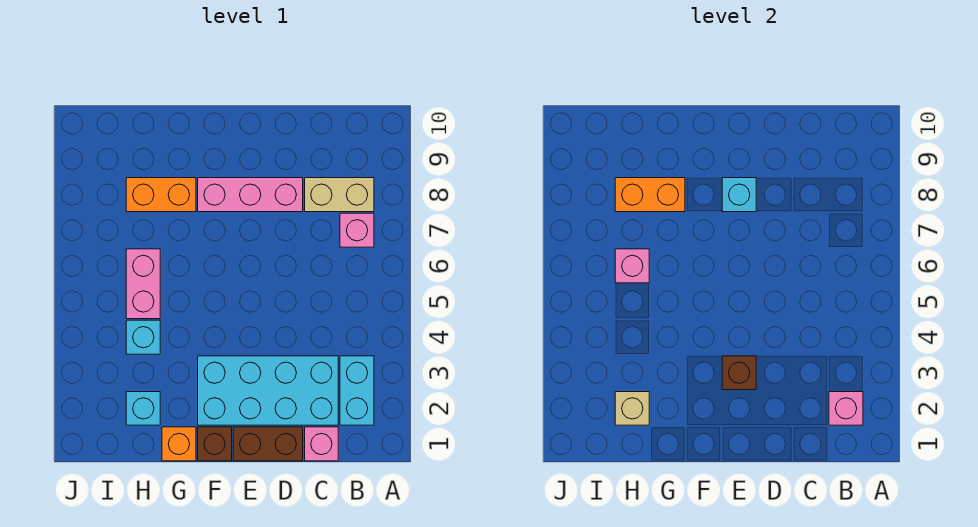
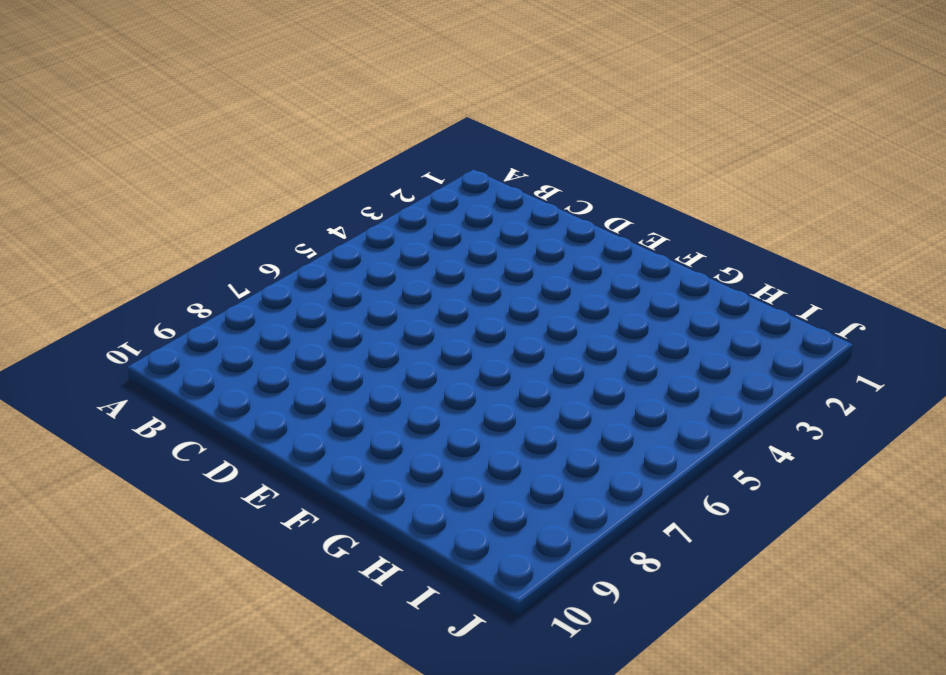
none -> cyan brick B2:B3 level 1
none -> pink brick B7 level 1
none -> tan brick B8:C8 level 1

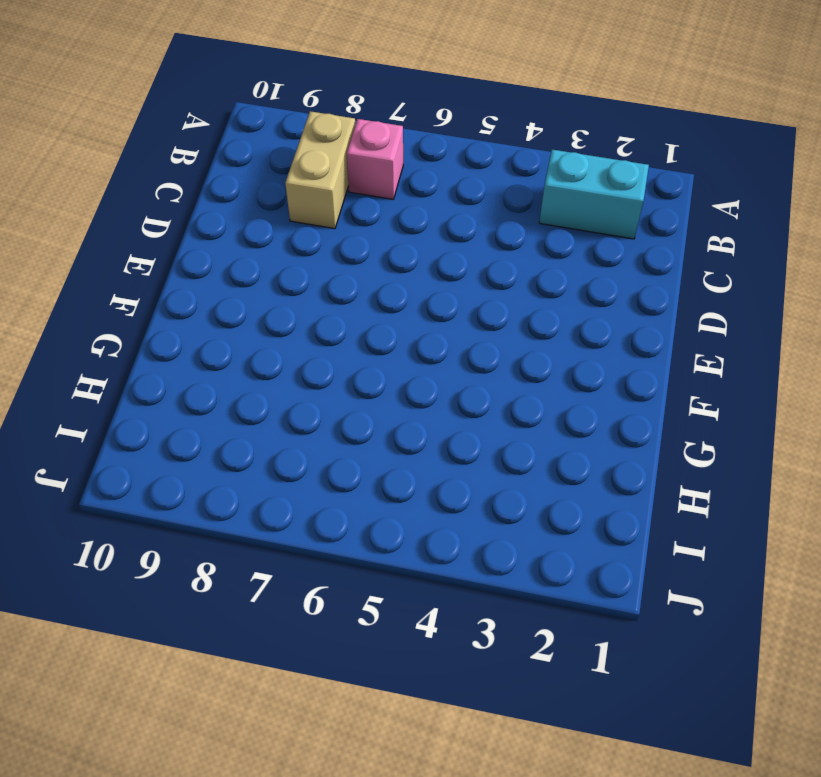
none -> pink brick C1 level 1
none -> cyan brick C2:F3 level 1
none -> brown brick D1:E1 level 1

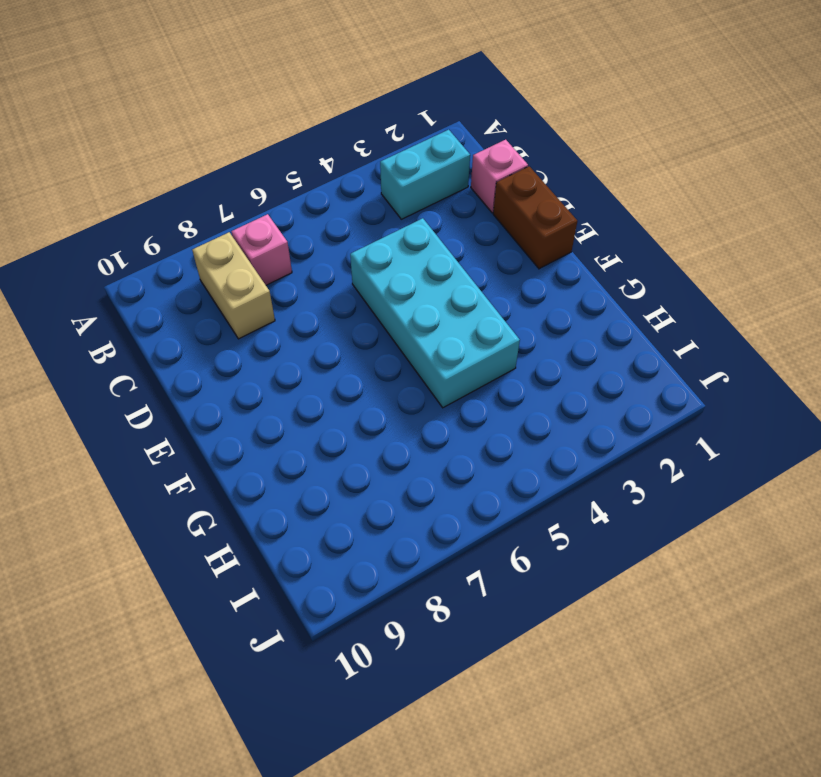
cyan brick D4:G5 level 1 -> cyan brick C2:F3 level 1
none -> pink brick D8:F8 level 1
none -> brown brick F1 level 1
none -> orange brick G1 level 1

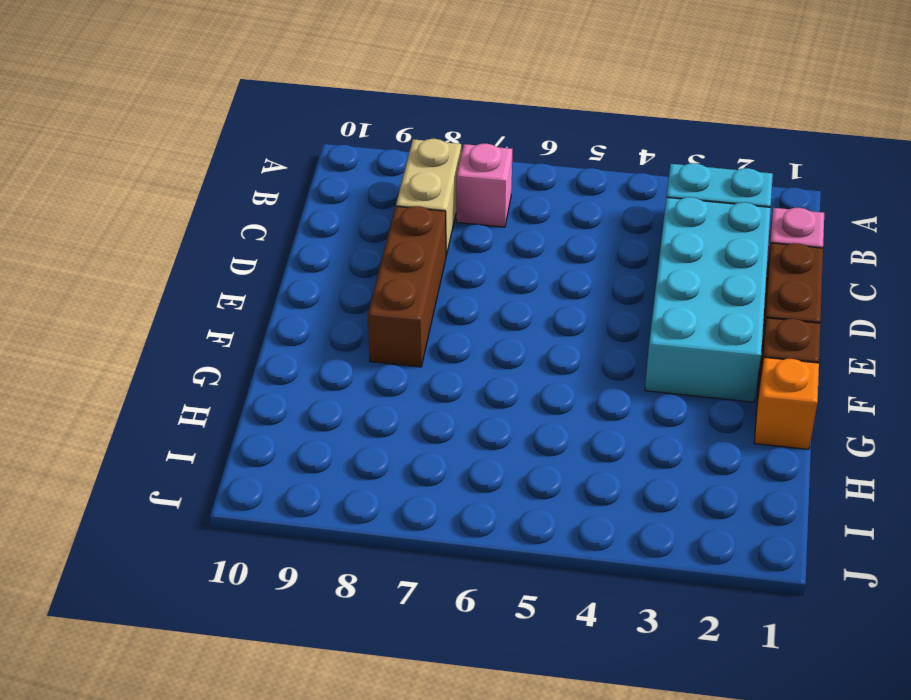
brown brick D8:F8 level 1 -> pink brick D8:F8 level 1
none -> orange brick G8:H8 level 1
none -> cyan brick H2 level 1
none -> cyan brick H4 level 1

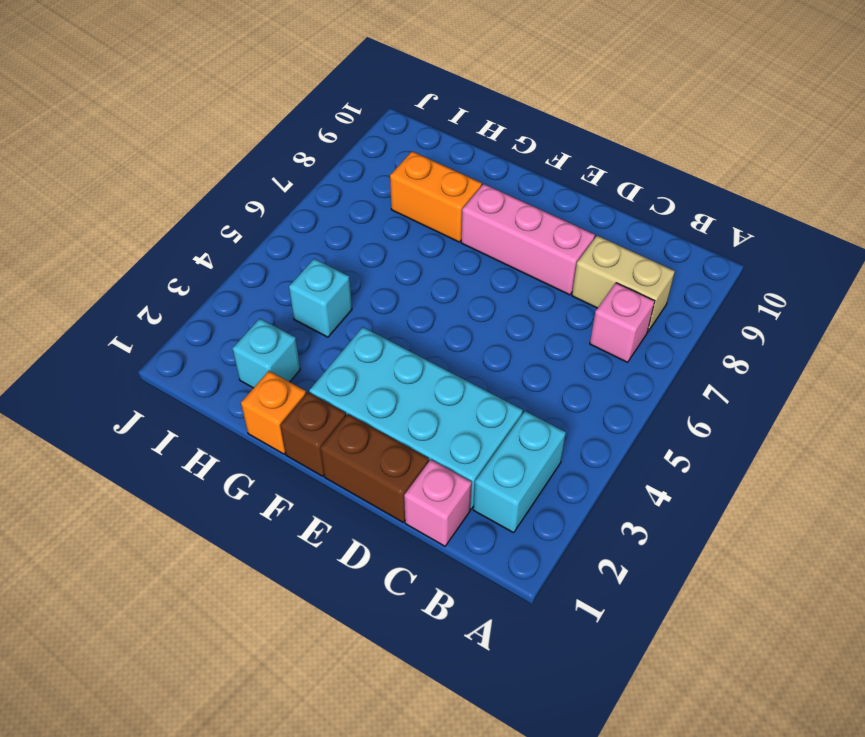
none -> pink brick H5:H6 level 1
none -> pink brick B2 level 2
none -> brown brick E3 level 2

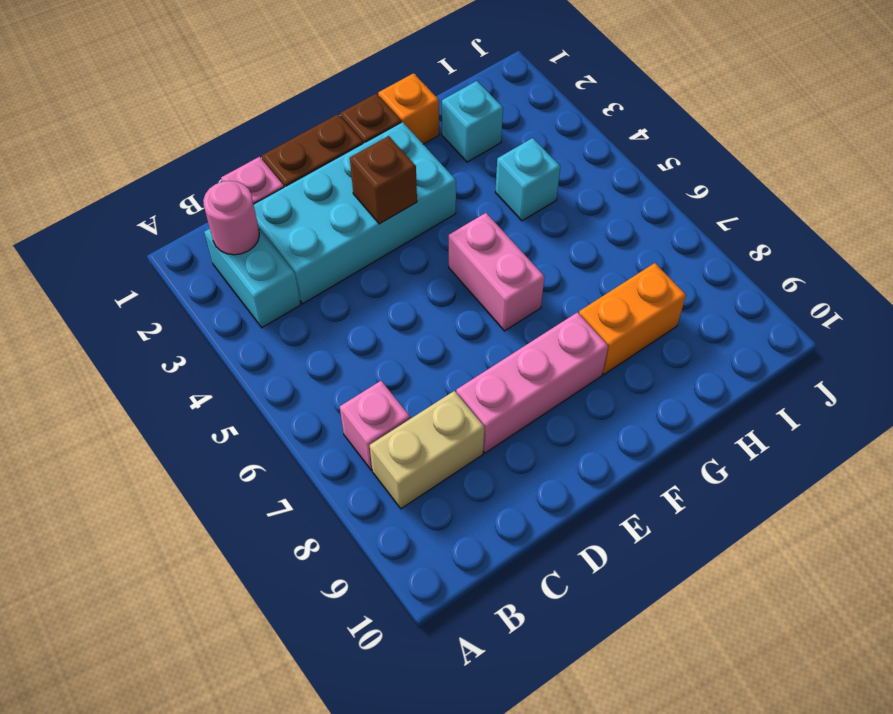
pink round brick B2 level 2 -> pink brick B2 level 2
pink brick F5:F6 level 1 -> pink brick H5:H6 level 1
none -> cyan brick E8 level 2
none -> orange brick G8:H8 level 2
none -> tan brick H2 level 2

